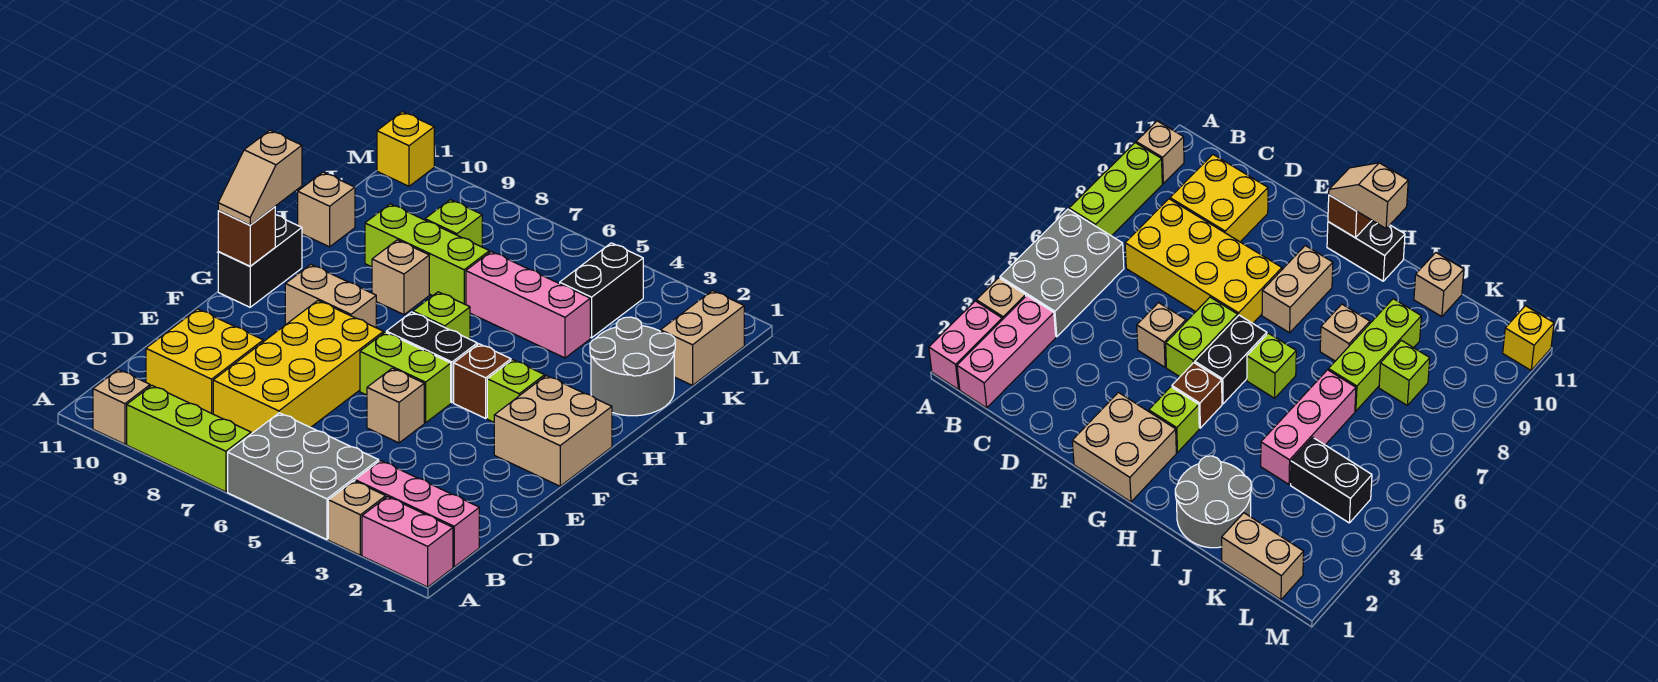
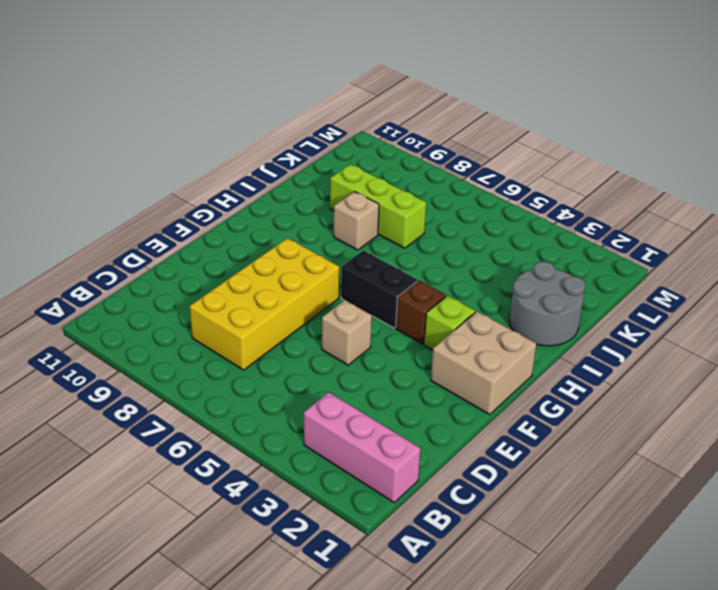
none -> pink brick A1:A2 level 1
none -> tan brick A3 level 1
none -> grey brick A4:B6 level 1

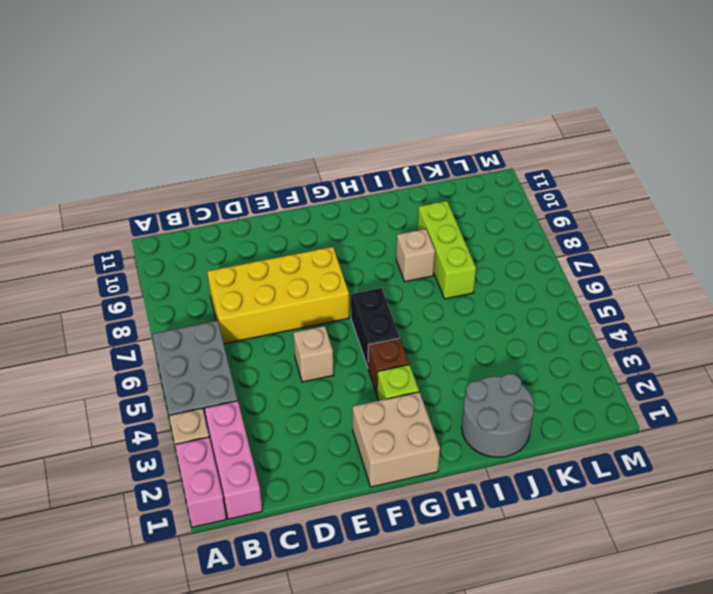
none -> lime brick A7:A9 level 1
none -> tan brick A10 level 1
none -> yellow brick C9:D10 level 1

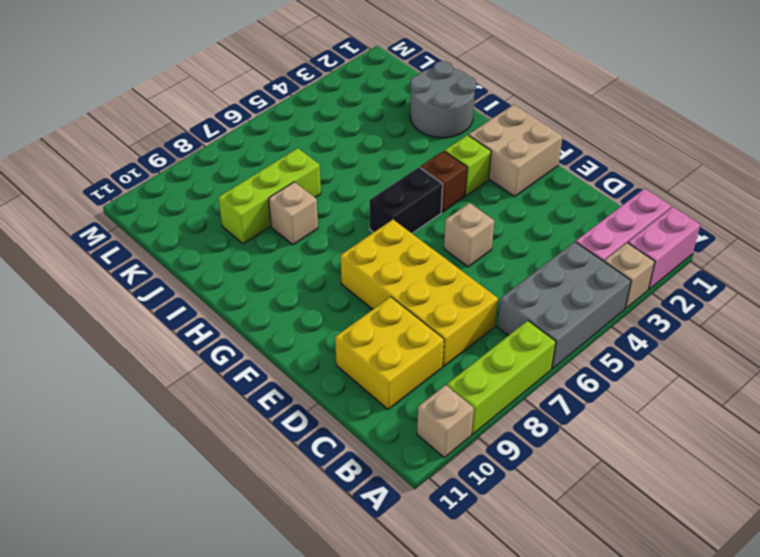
none -> lime brick F5:F6 level 1
none -> tan brick G8:G9 level 1
none -> black brick G11:H11 level 1

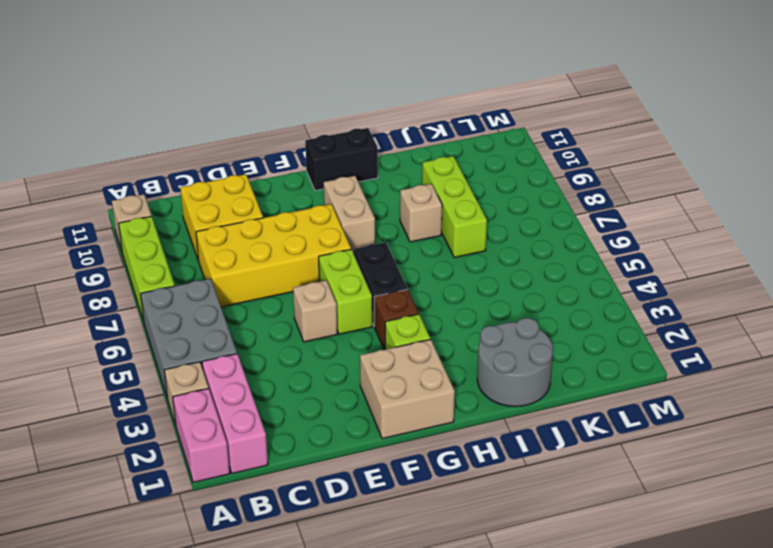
none -> lime brick H6 level 1
none -> pink brick J4:J6 level 1
none -> tan brick J11 level 1

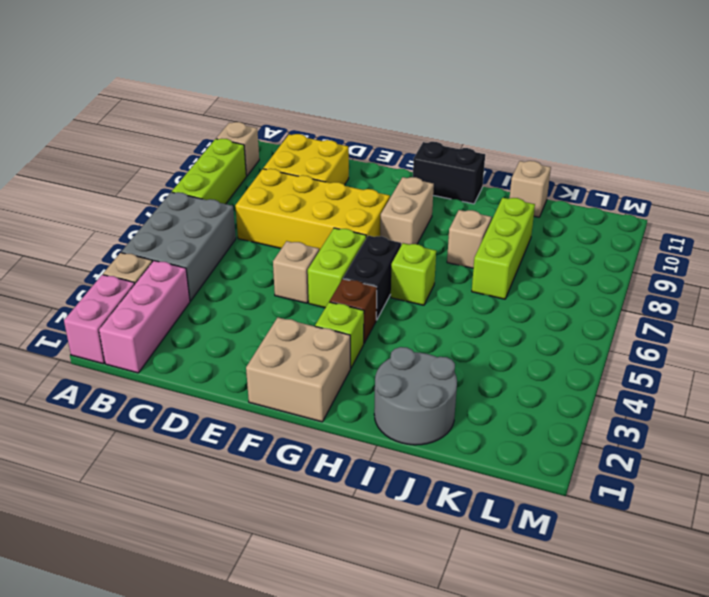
none -> pink brick J4:J6 level 1
none -> tan brick K1:L1 level 1
none -> black brick K4:L4 level 1

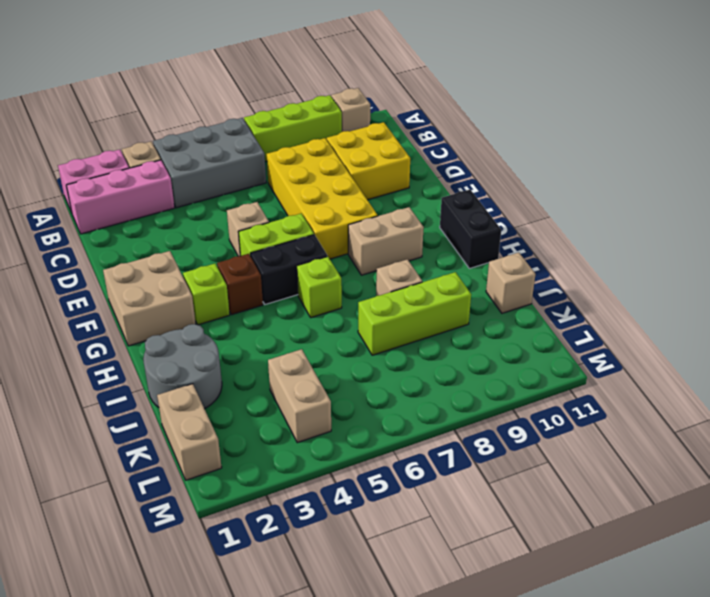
tan brick K4:L4 level 1 -> black brick K4:L4 level 1
none -> pink brick J4:J6 level 1
none -> lime brick K8 level 1
none -> yellow brick M11 level 1

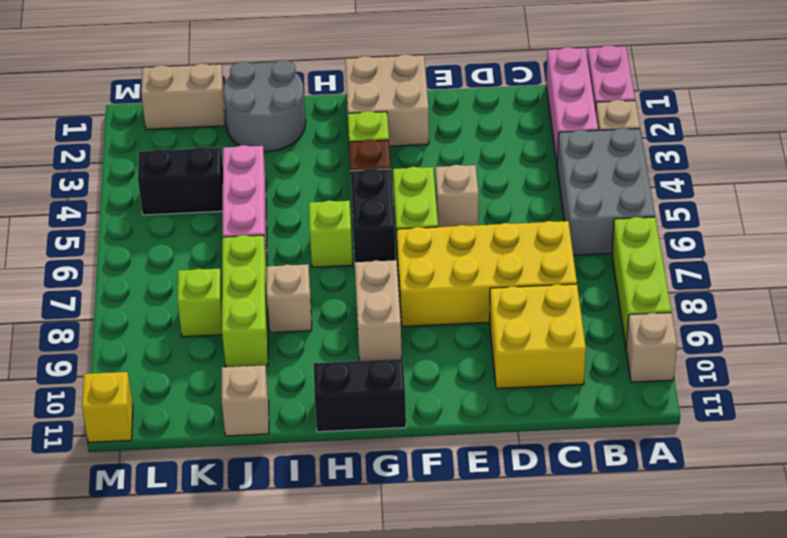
none -> brown brick G11 level 2
none -> tan slope G11:H11 level 3 top H

